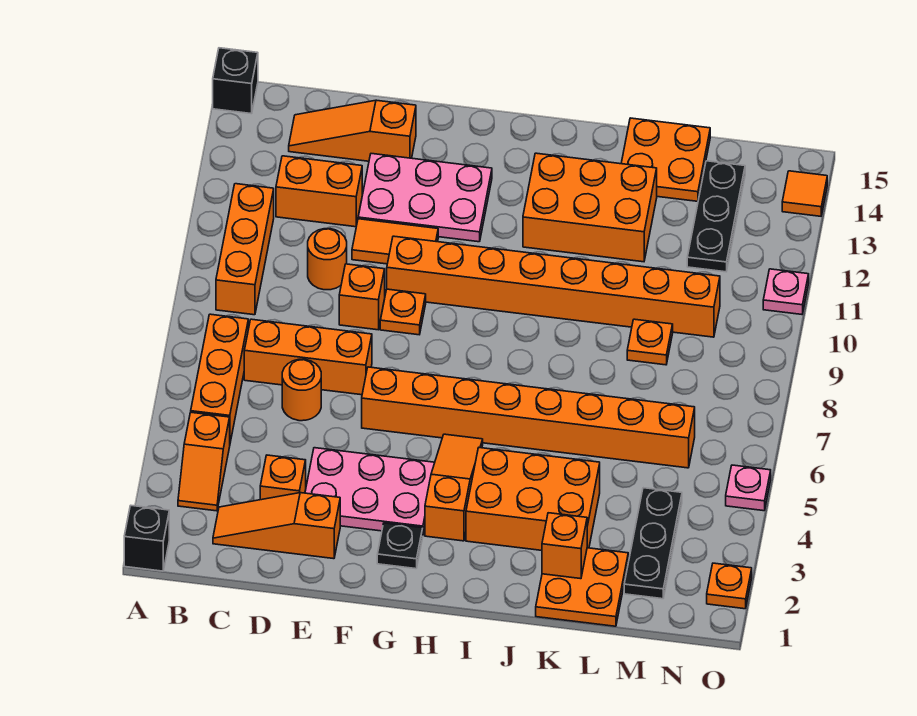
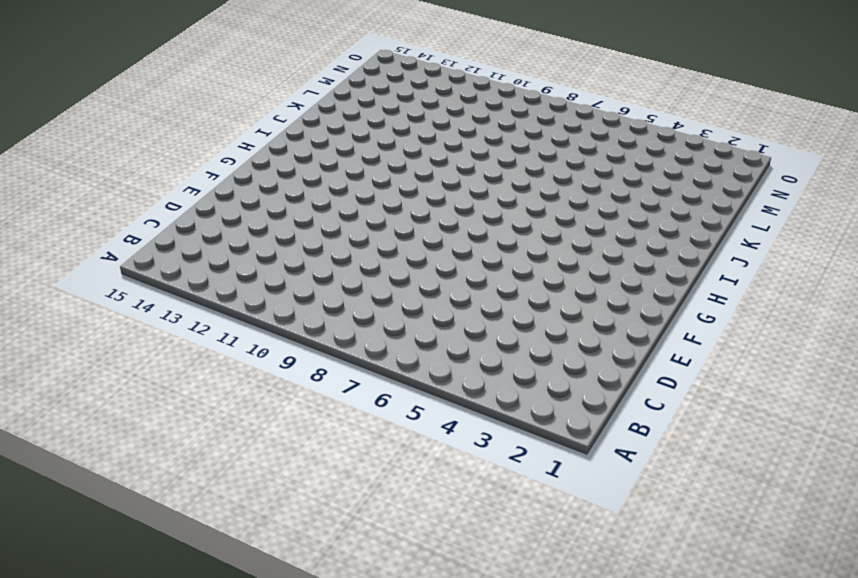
none -> black brick A1 level 1
none -> black brick A15 level 1
none -> orange slope B3:B4 level 1 top 4
none -> orange brick B5:B7 level 1

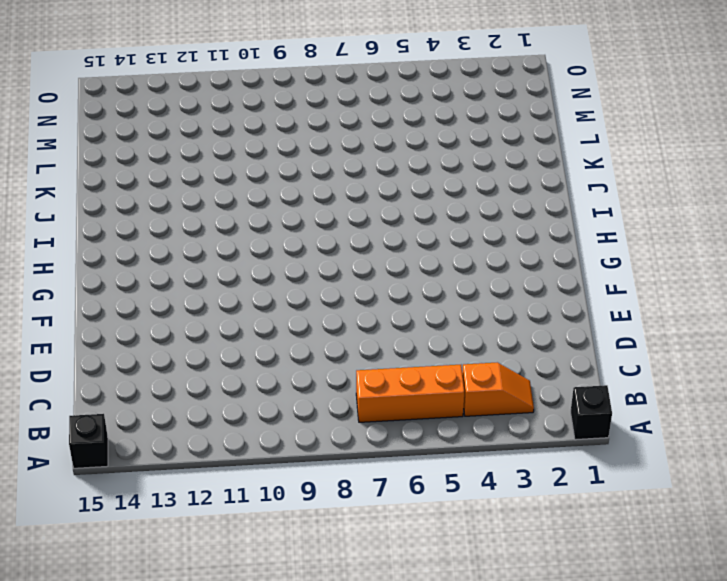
none -> orange brick B9:B11 level 1
none -> orange slope C2:E2 level 1 top E
none -> orange brick C7:E7 level 1
none -> orange brick C12:D12 level 1

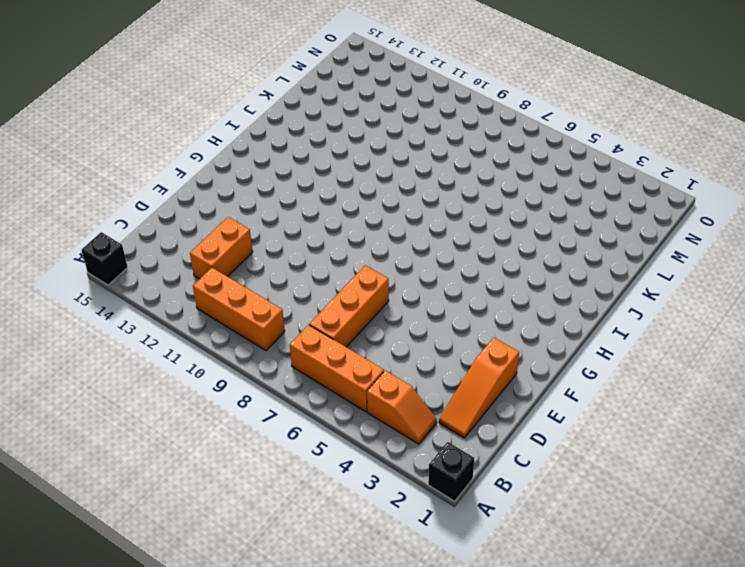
none -> orange slope C14:E14 level 1 top E
none -> orange brick D3 level 1
none -> orange round brick D6 level 1
none -> orange round brick D10 level 1

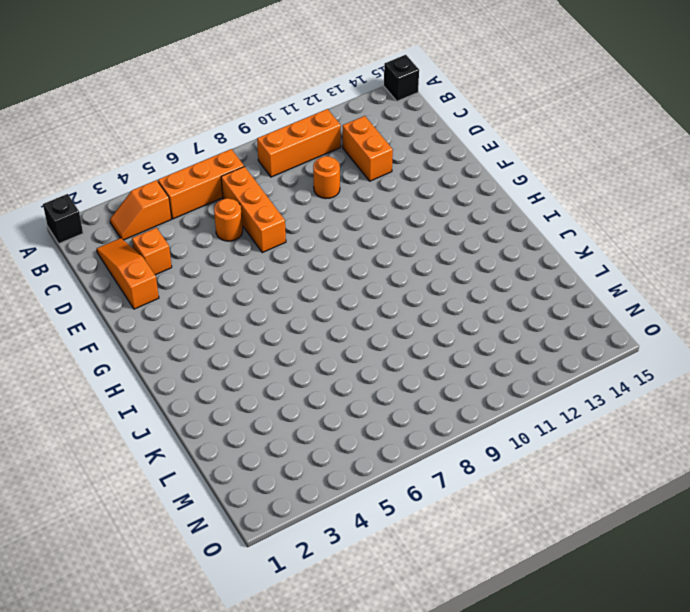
none -> orange slope C14:E14 level 1 top E
none -> pink plate E3:G4 level 1
none -> orange brick E9 level 1
none -> orange tile E11:F11 level 1

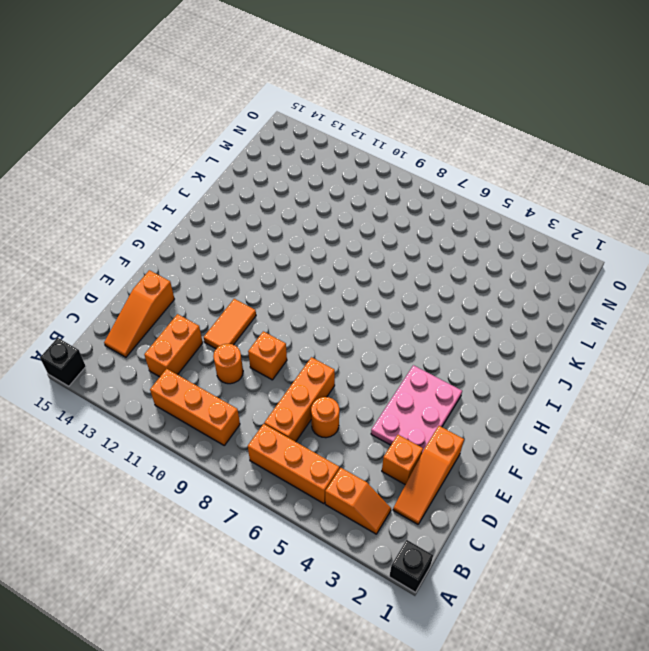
none -> pink plate E12:G13 level 1
none -> orange brick F6:M6 level 1
none -> orange plate F9 level 1
none -> orange brick F10:M10 level 1

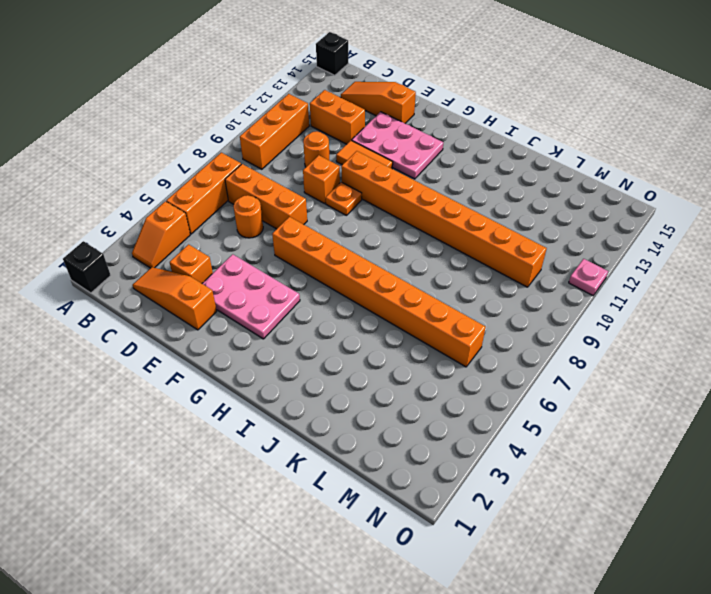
none -> black plate G2 level 1
none -> orange slope H3:H5 level 1 top 3
none -> orange brick I3:K4 level 1
none -> orange brick I12:K13 level 1

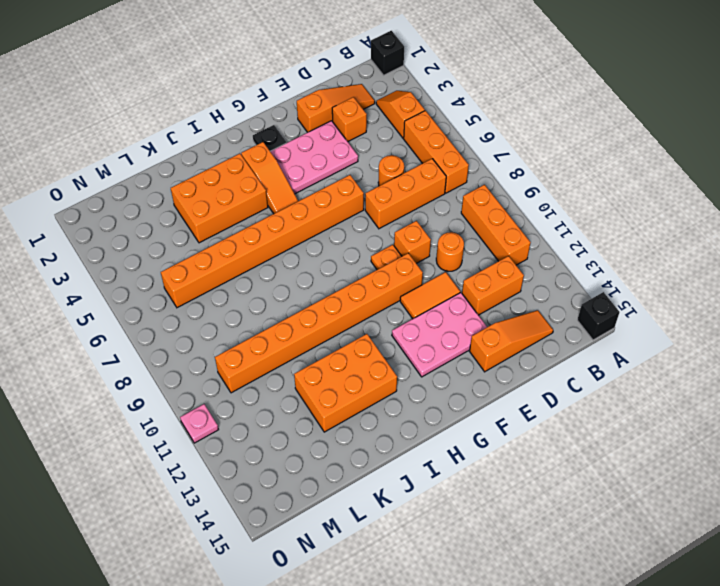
none -> orange plate K1:L2 level 1
none -> orange plate K14:L15 level 1
none -> orange plate L9 level 1
none -> black plate M2:M4 level 1

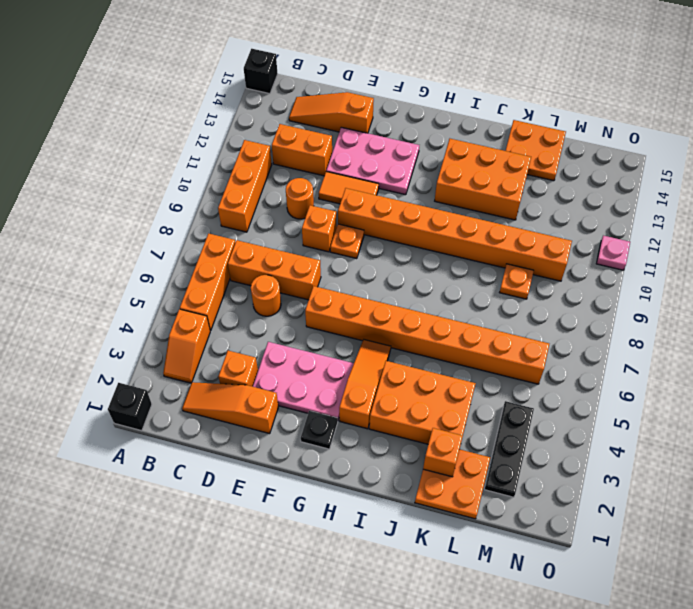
none -> black plate M12:M14 level 1
none -> orange plate O2 level 1
none -> pink plate O5 level 1
none -> orange tile O14 level 1

